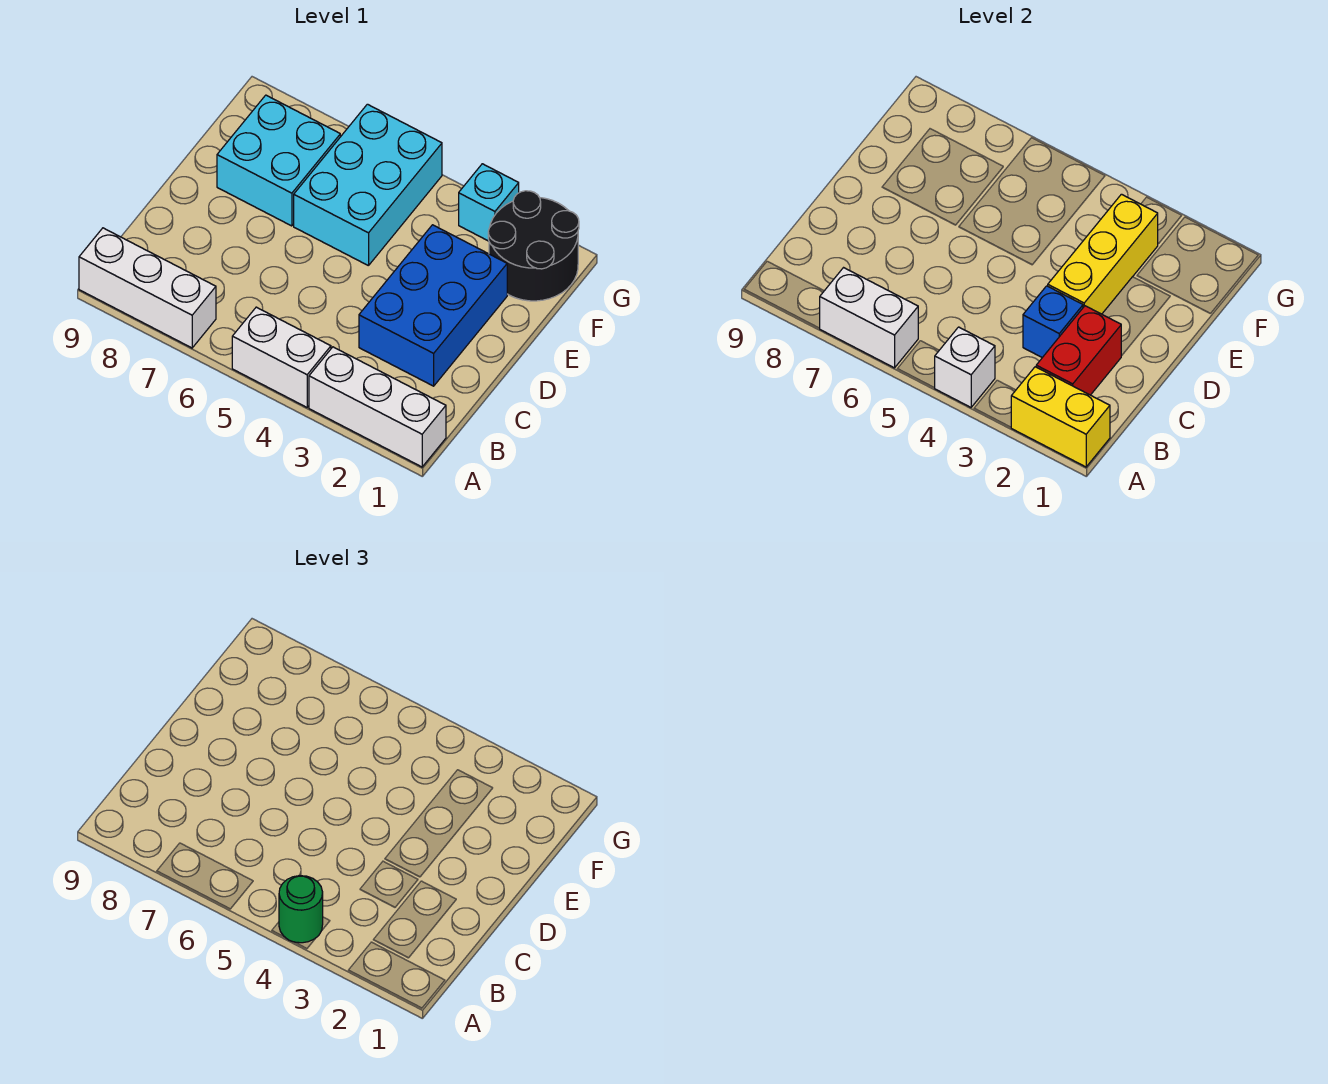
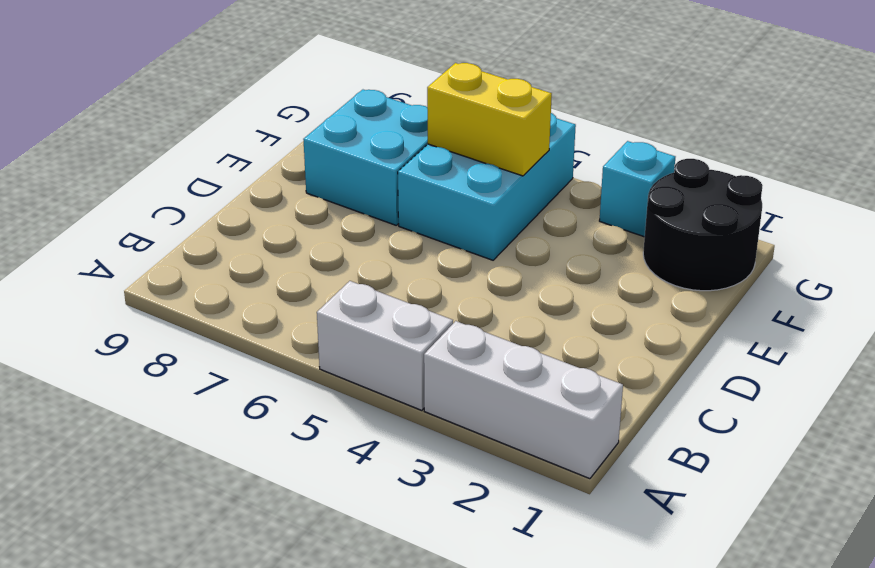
yellow brick F5:F6 level 2 -> yellow brick A1:A2 level 2
none -> white brick A7:A9 level 1
none -> blue brick C2:E3 level 1
none -> white brick A4 level 2

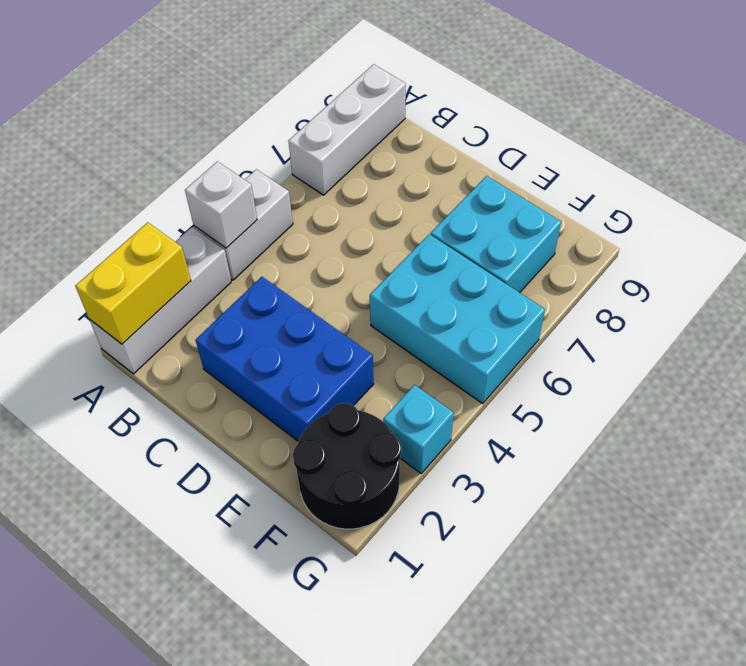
none -> white brick A6:A7 level 2
none -> red brick B2:C2 level 2
none -> blue brick C3 level 2

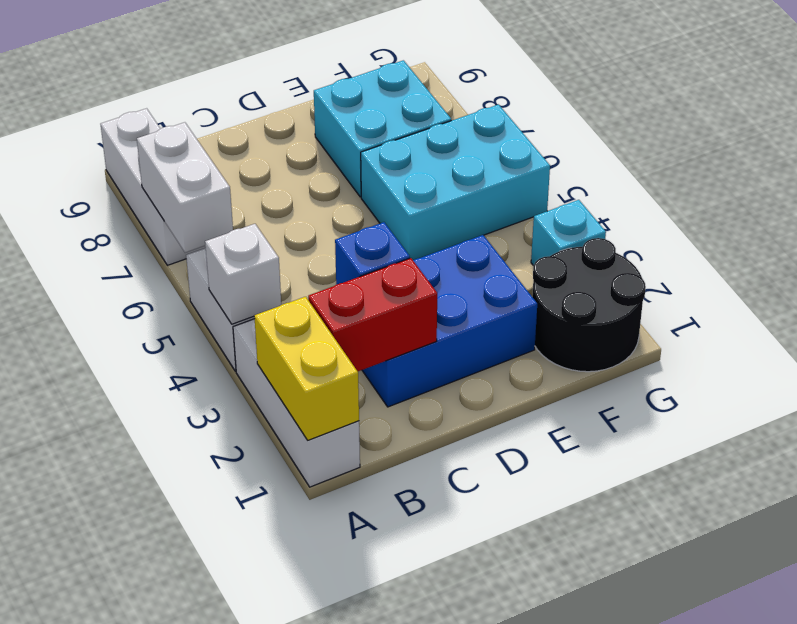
none -> yellow brick D3:F3 level 2
none -> green round brick A4 level 3

